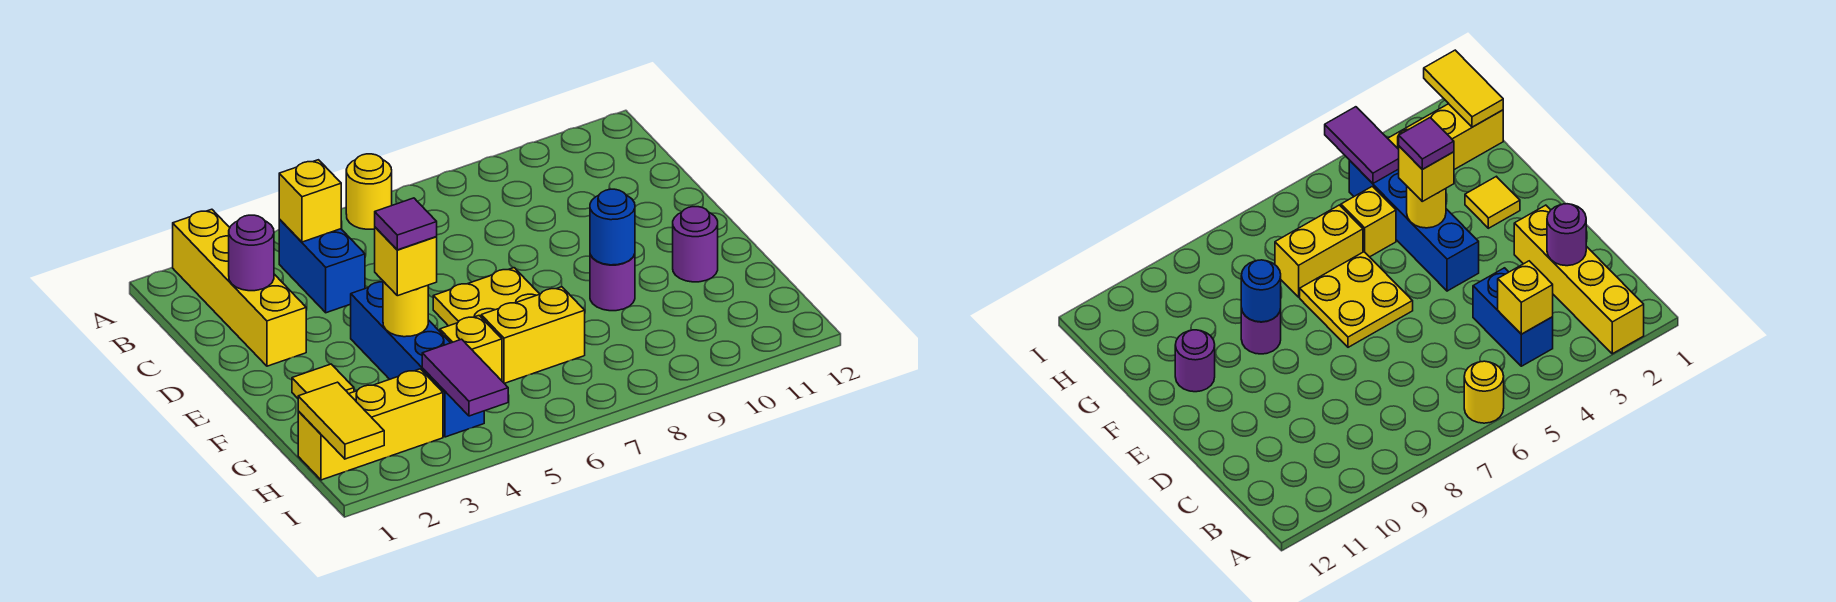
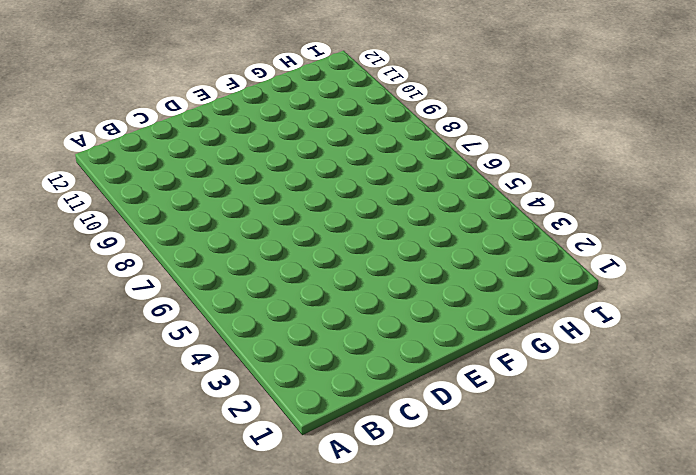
none -> yellow brick A2:D2 level 1
none -> yellow round brick A6 level 1
none -> blue brick B4:C4 level 1

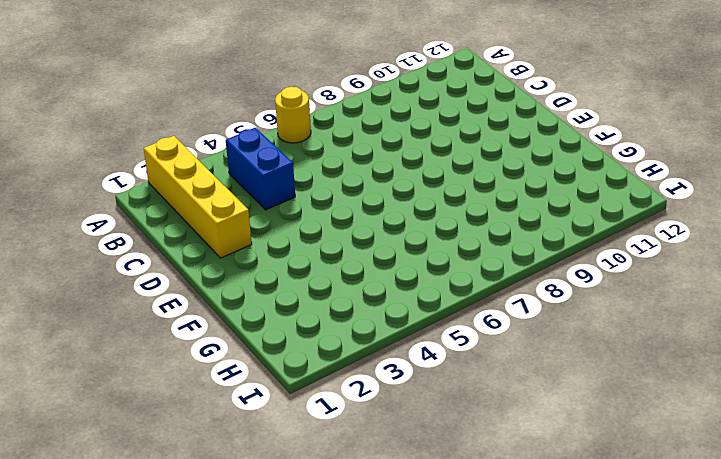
none -> blue brick E4:H4 level 1
none -> yellow plate E6:F7 level 1
none -> yellow tile F2 level 1

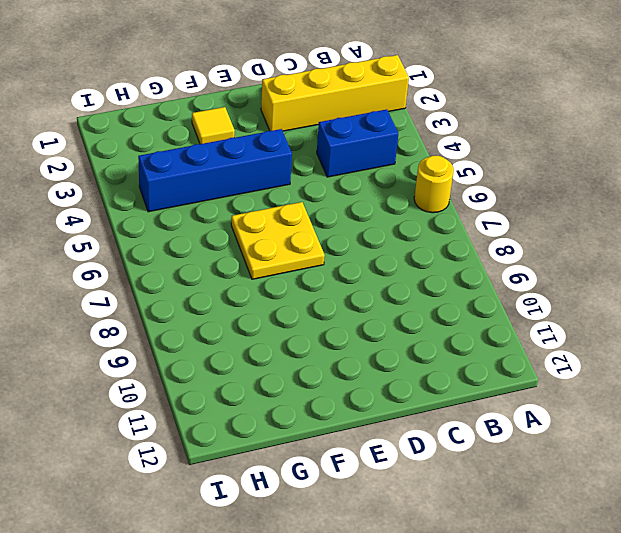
none -> purple round brick F9 level 1
none -> purple round brick F11 level 1
none -> yellow brick G5 level 1

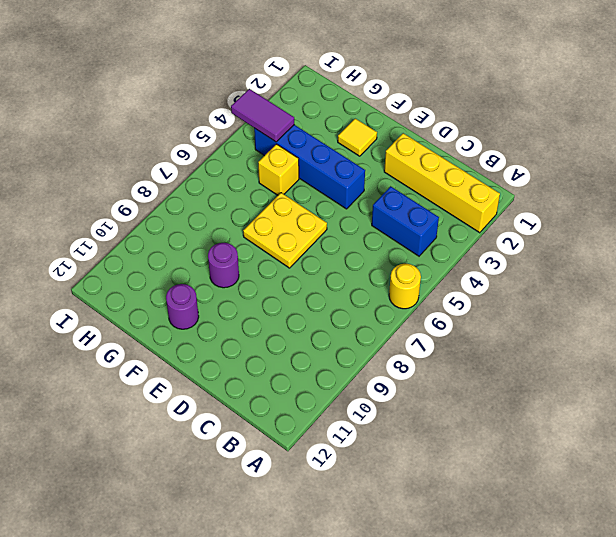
none -> yellow brick G6:G7 level 1
none -> yellow brick H1:H3 level 1
none -> yellow brick B4 level 2

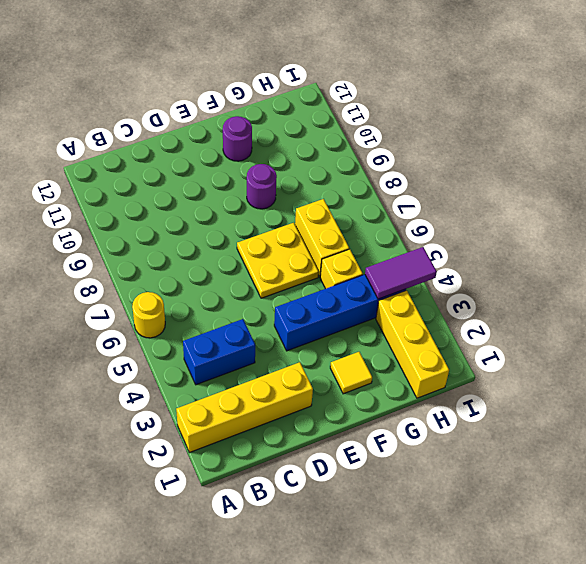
none -> yellow brick B4 level 2
none -> purple round brick C2 level 2
none -> yellow round brick F4 level 2

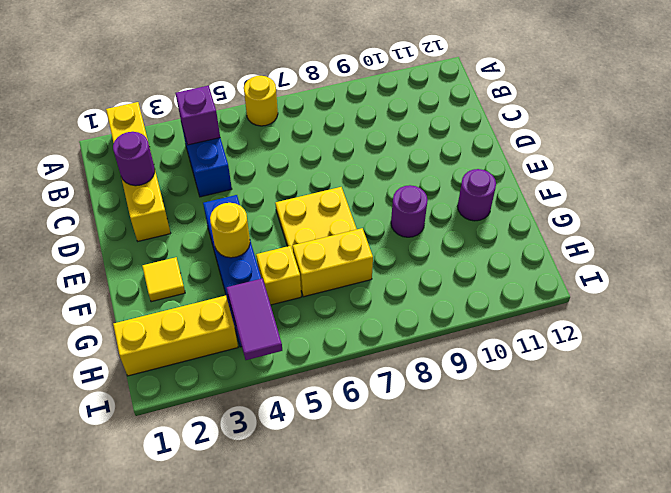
purple brick B4 level 2 -> yellow brick B4 level 2
none -> blue round brick F9 level 2
none -> yellow tile H1:I1 level 2
none -> yellow brick F4 level 3

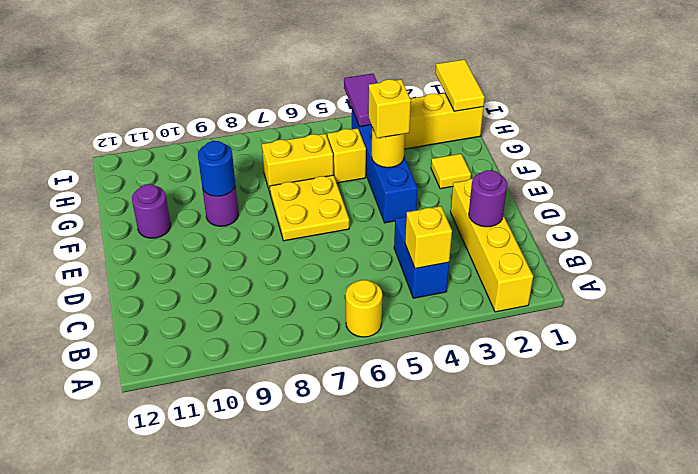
none -> purple tile F4 level 4

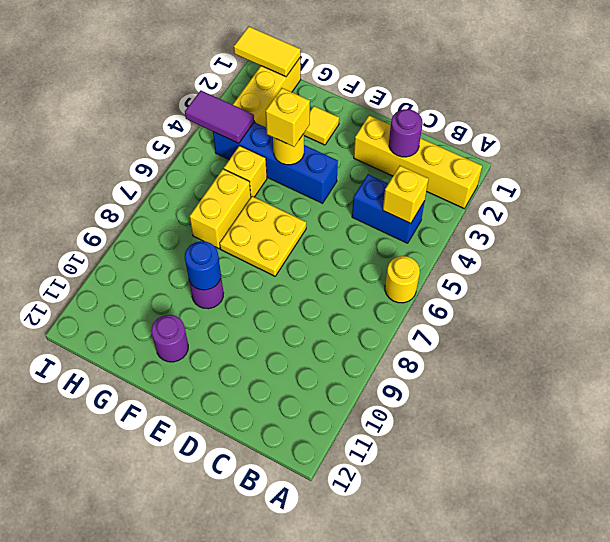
none -> purple tile F4 level 4

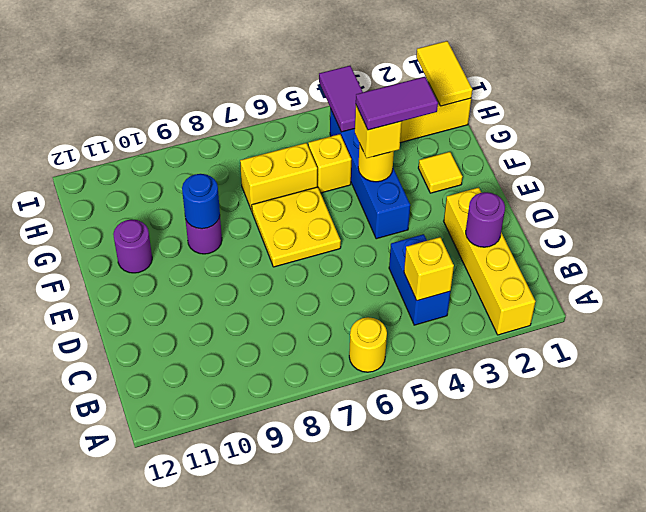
purple tile F3:F4 level 4 -> purple tile F4 level 4

